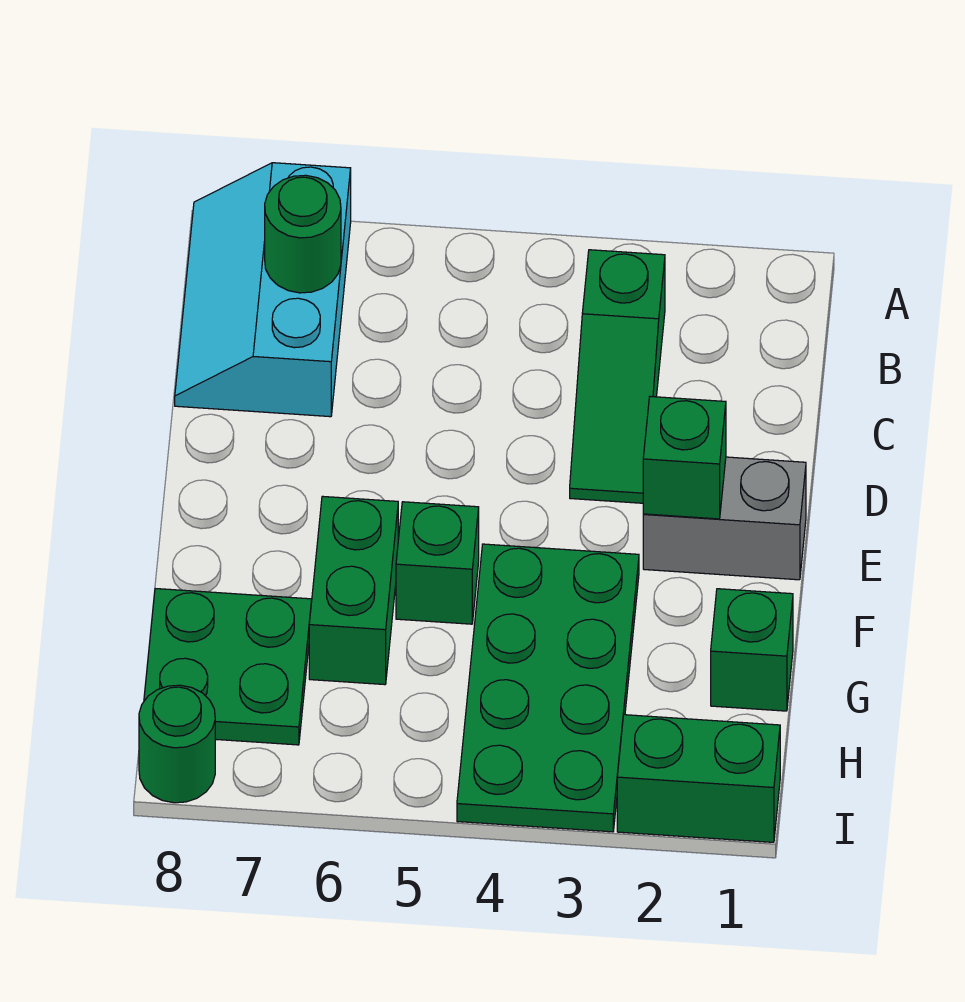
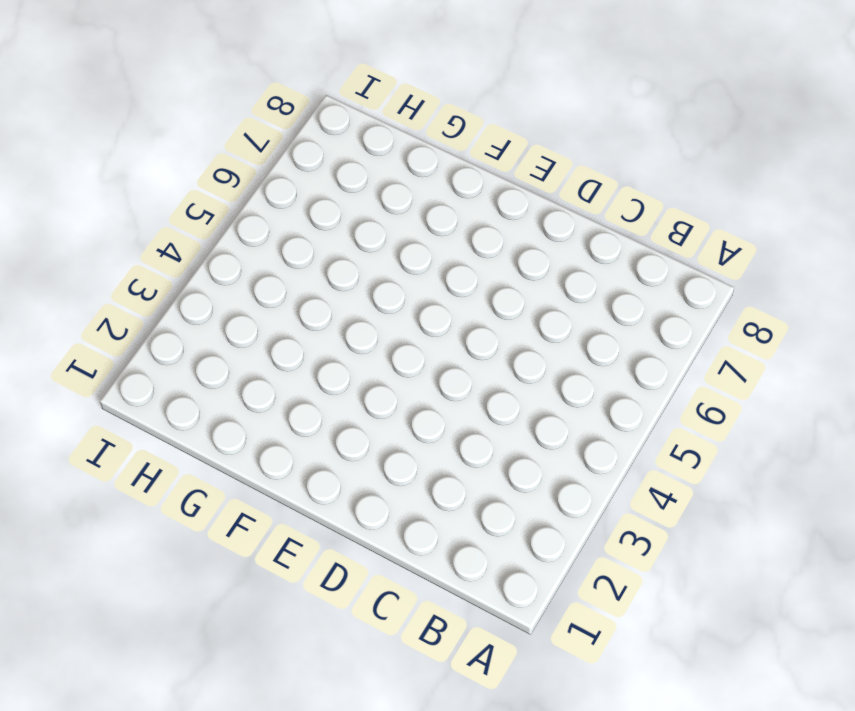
none -> cyan slope A7:C8 level 1 top 7
none -> green slope B3:D3 level 1 top B
none -> grey brick E1:E2 level 1

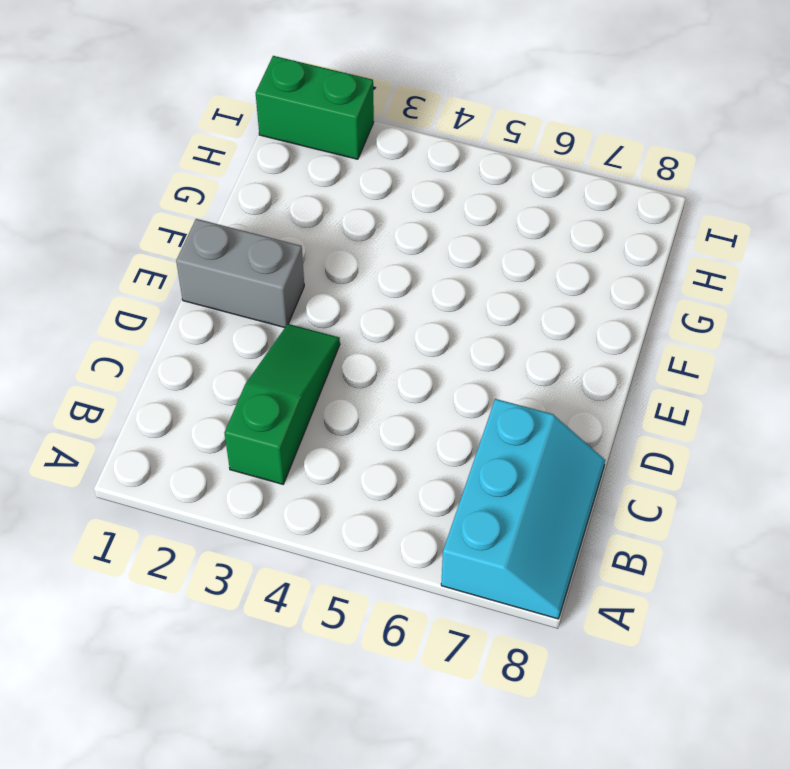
none -> green plate F3:I4 level 1
none -> green brick F5 level 1
none -> green brick F6:G6 level 1

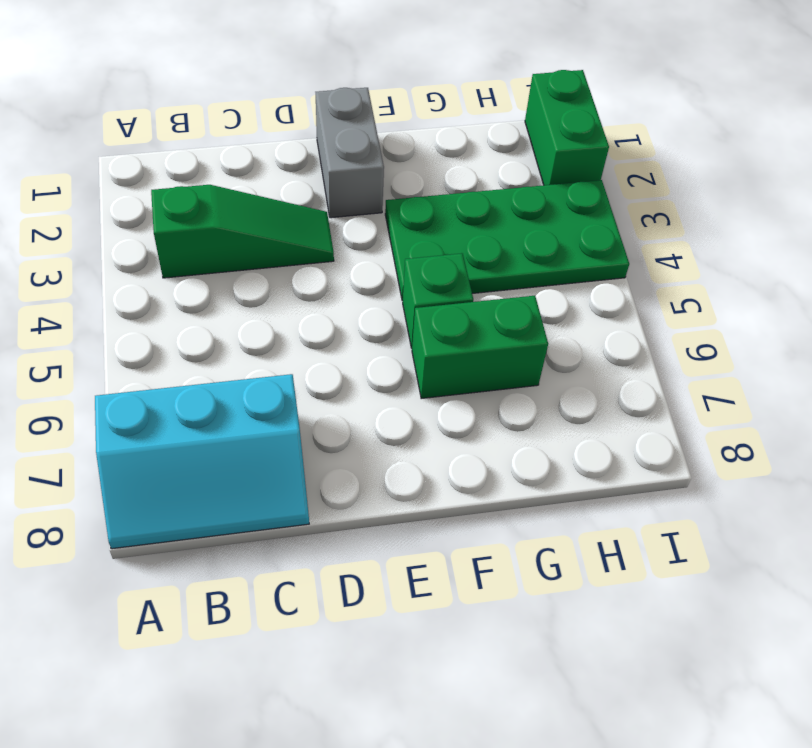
none -> green brick G1 level 1
none -> green plate G7:H8 level 1
none -> green round brick I8 level 1

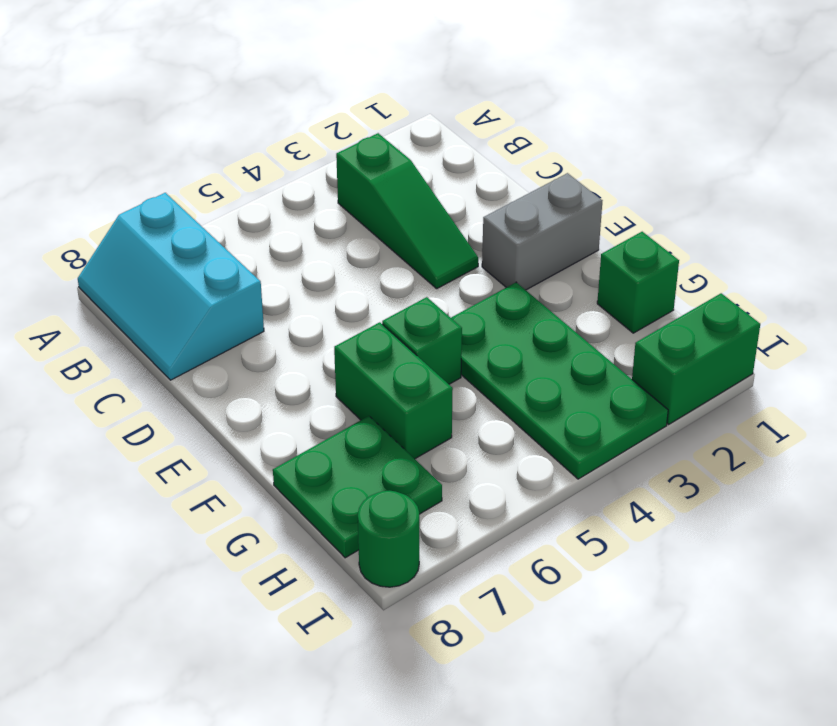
none -> green round brick B7 level 2
none -> green brick E2 level 2

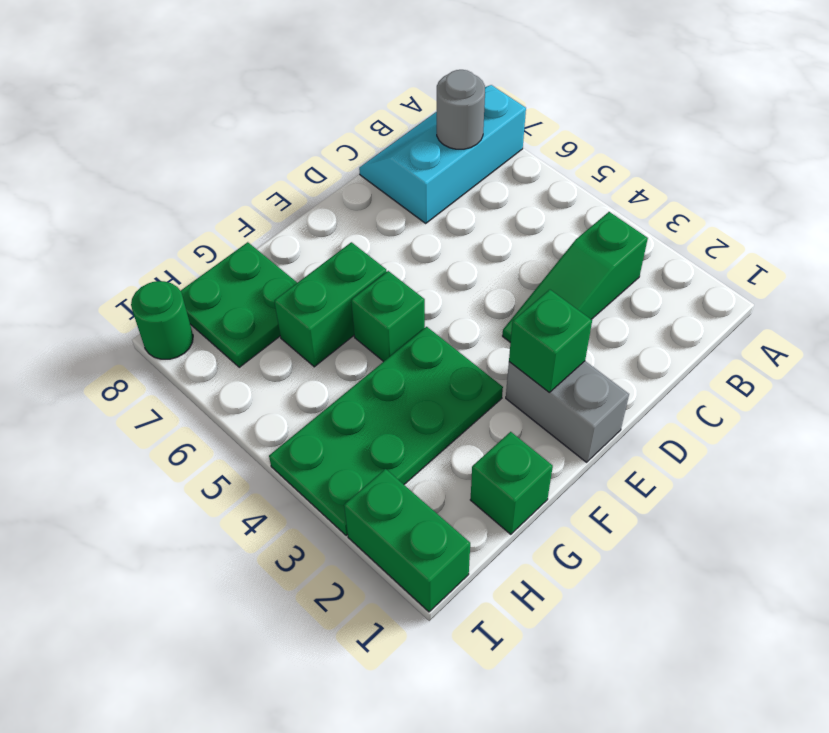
grey round brick B7 level 2 -> green round brick B7 level 2

